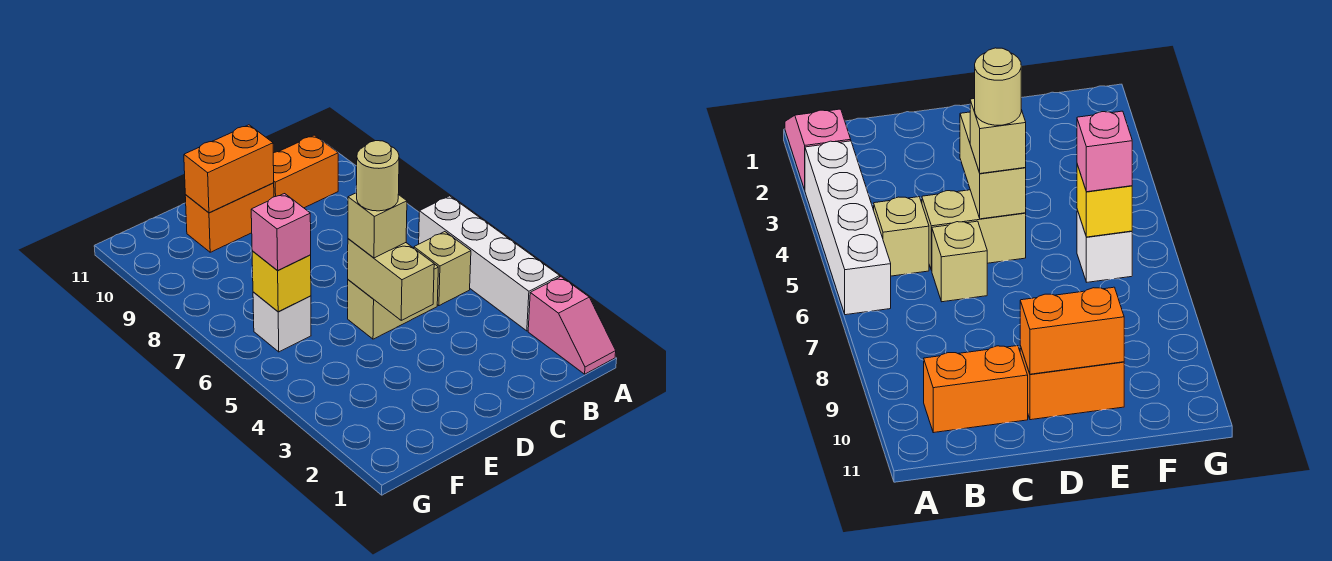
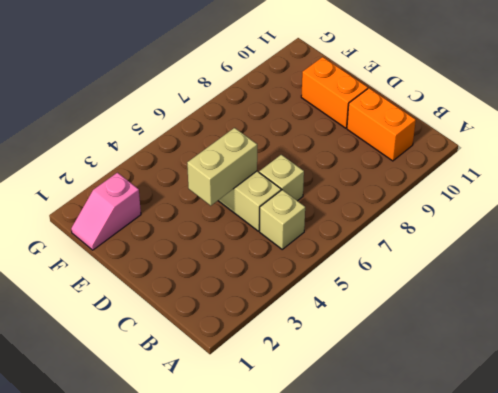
pink slope F1:F2 level 1 top 2 -> pink slope A1:A2 level 1 top 2
none -> white brick A3:A6 level 1
none -> white brick F6 level 1
none -> orange brick D10:E10 level 2

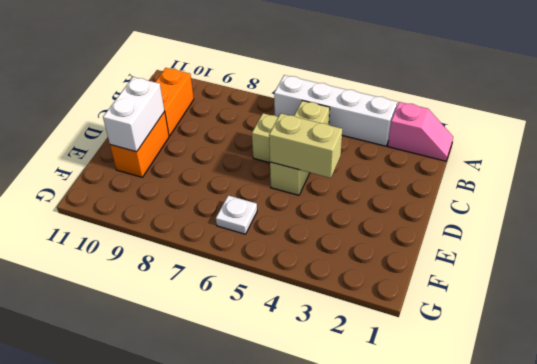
white brick D10:E10 level 2 -> orange brick D10:E10 level 2
white plate F6 level 1 -> white brick F6 level 1
none -> yellow brick F6 level 2
none -> tan brick D5 level 3
none -> pink brick F6 level 3

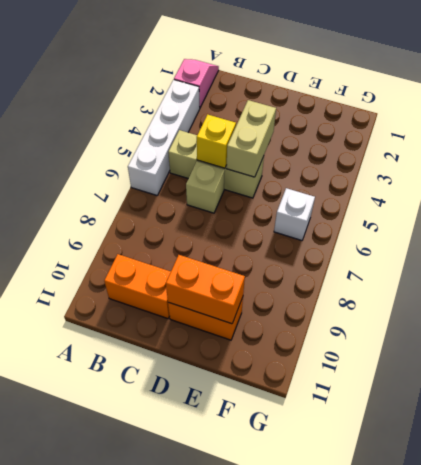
yellow brick C5 level 2 -> yellow brick F6 level 2
none -> tan brick D5 level 3
none -> pink brick F6 level 3
none -> tan round brick D5 level 4

